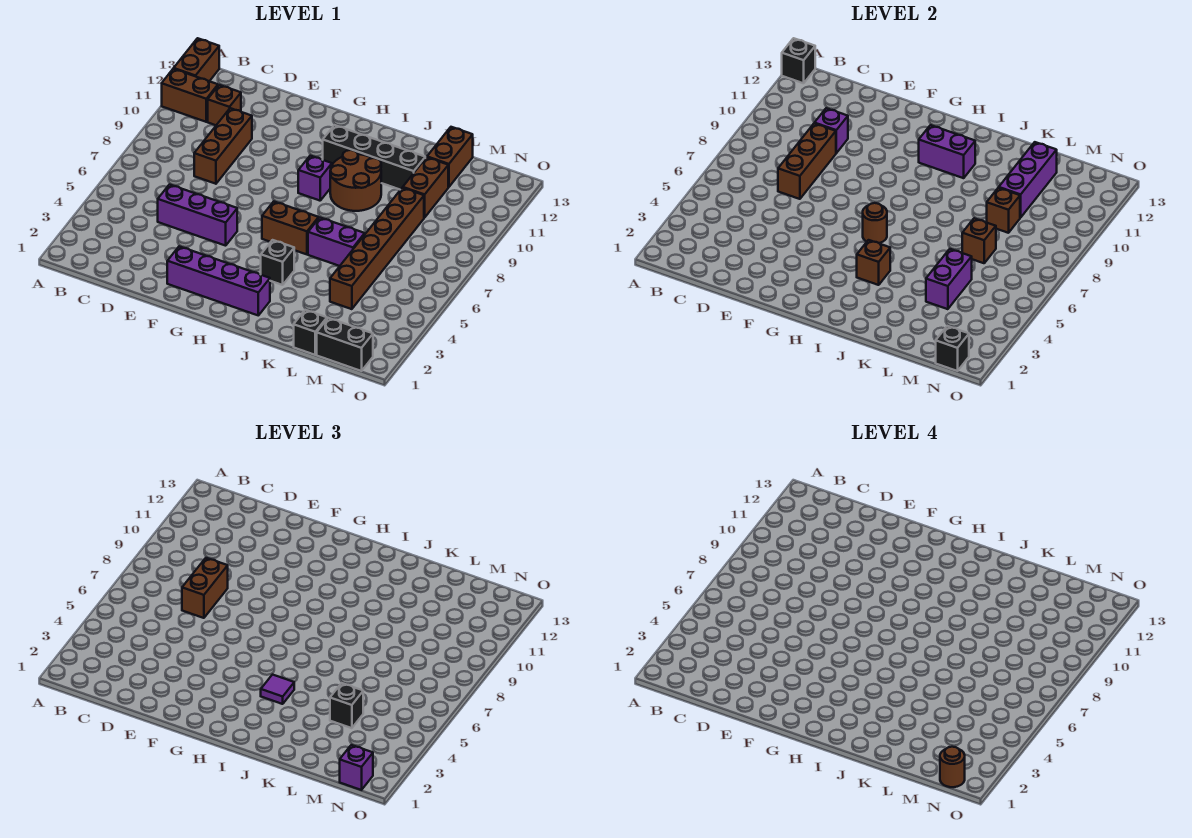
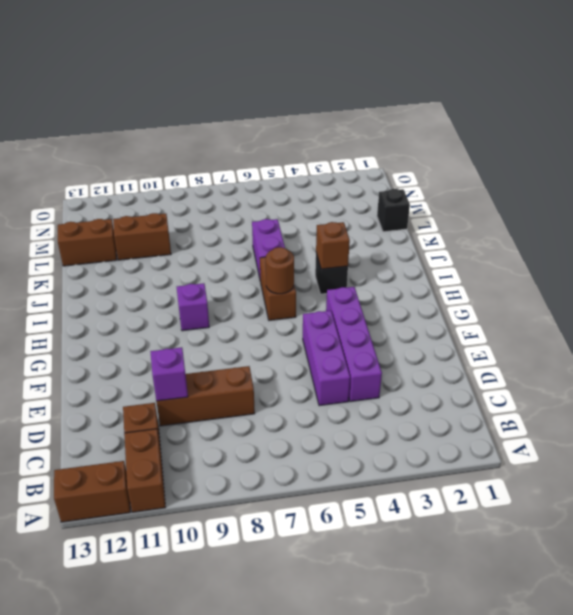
purple brick D4:G4 level 1 -> purple brick F2:I2 level 1
none -> black brick H11:K11 level 1
none -> brown round brick I9:J10 level 1
none -> brown brick L4:L9 level 1
none -> black brick M1:N1 level 1

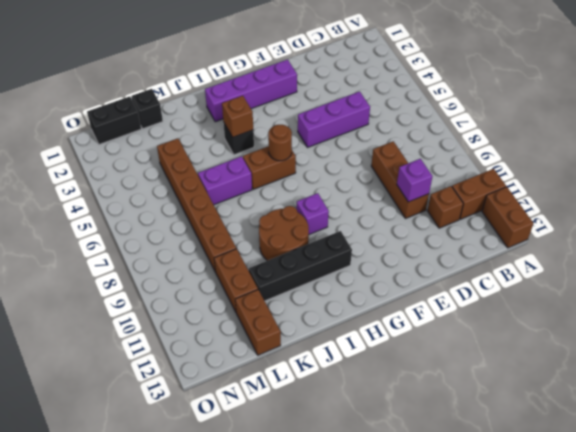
none -> black brick A13 level 2
none -> brown brick D7:D9 level 2
none -> purple brick H11:I11 level 2
none -> purple brick L4:L5 level 2

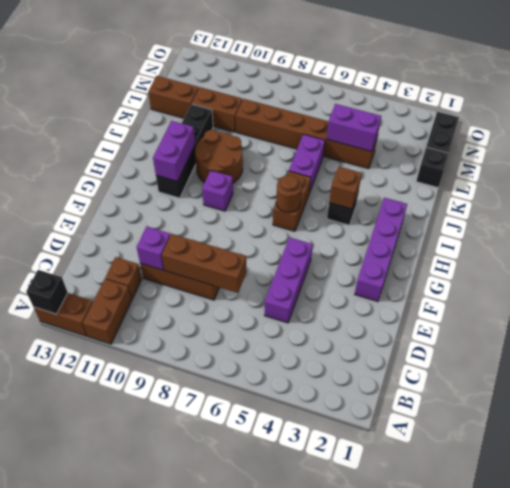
none -> brown brick L7 level 2
none -> brown brick L9 level 2
none -> purple brick L10:L12 level 2
none -> black brick N1 level 2

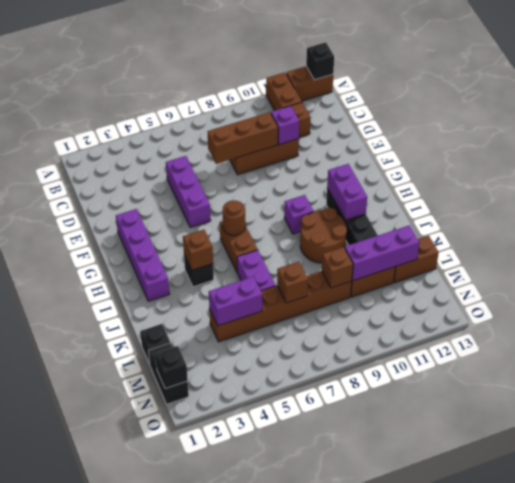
none -> brown brick D7:D8 level 3
none -> purple tile I4 level 3
none -> black brick L4 level 3
none -> purple brick N1 level 3

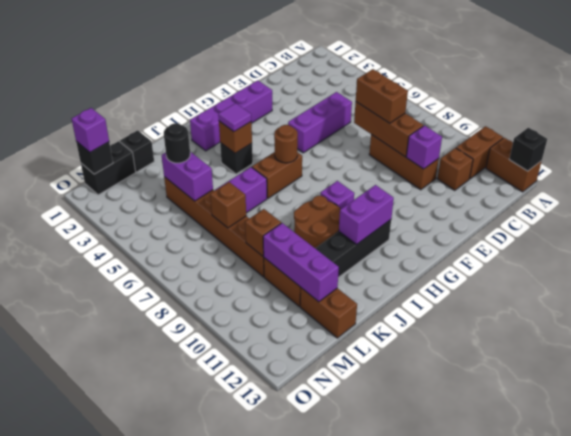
black round brick L4 level 3 -> black brick L4 level 3
none -> brown round brick N1 level 4

